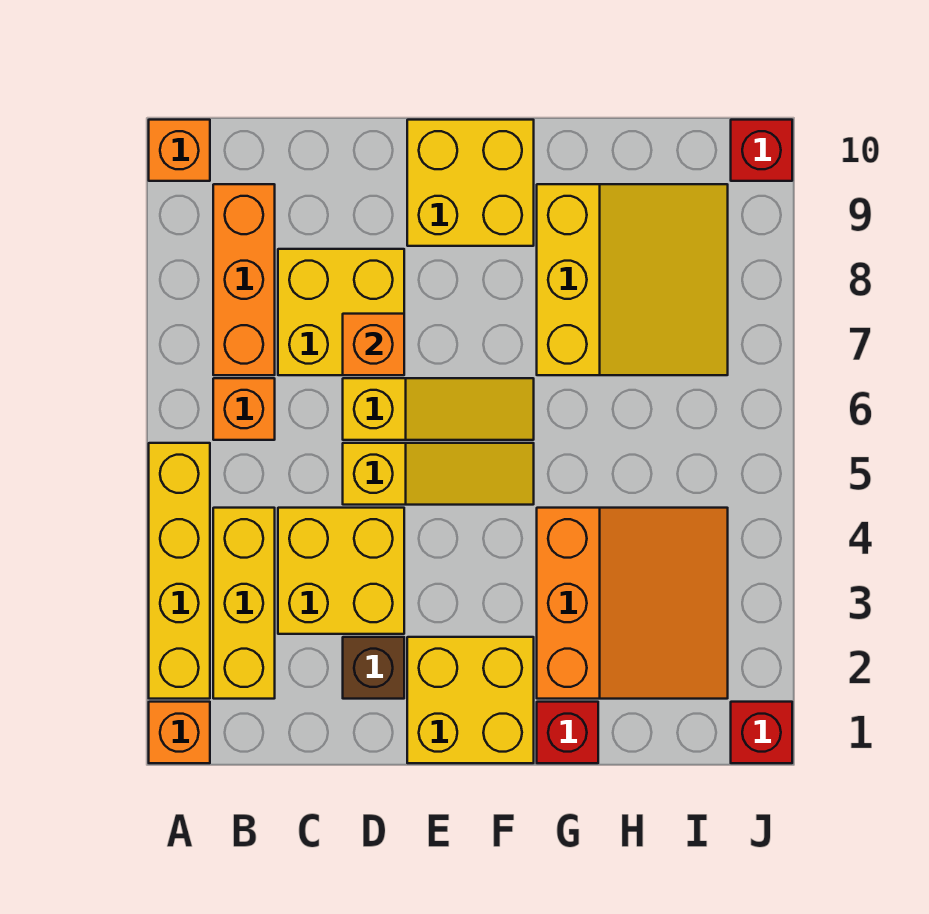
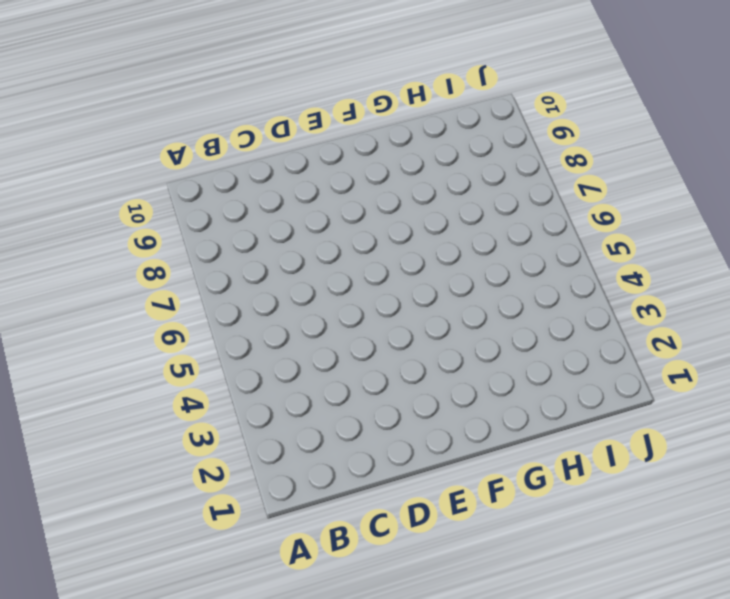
none -> orange brick A1 level 1
none -> yellow brick A2:A5 level 1
none -> orange brick A10 level 1

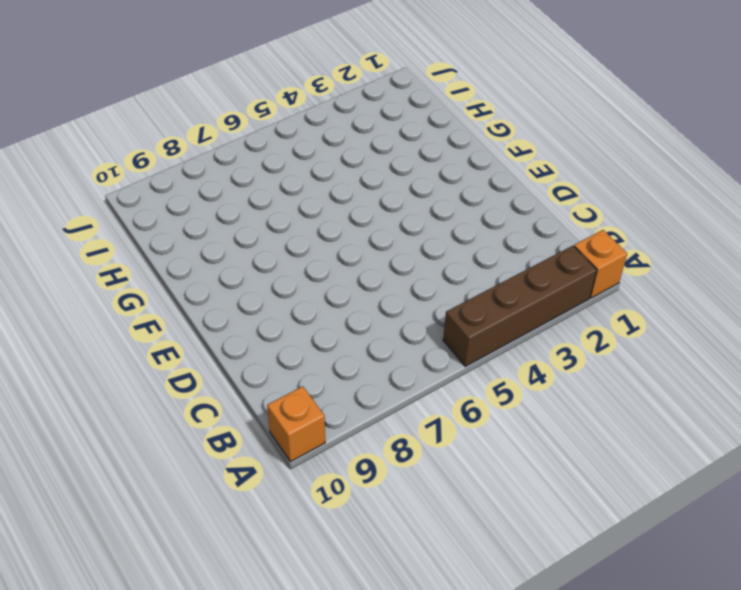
brown brick A2:A5 level 1 -> yellow brick A2:A5 level 1
none -> yellow brick B2:B4 level 1
none -> orange brick B6 level 1
none -> orange brick B7:B9 level 1

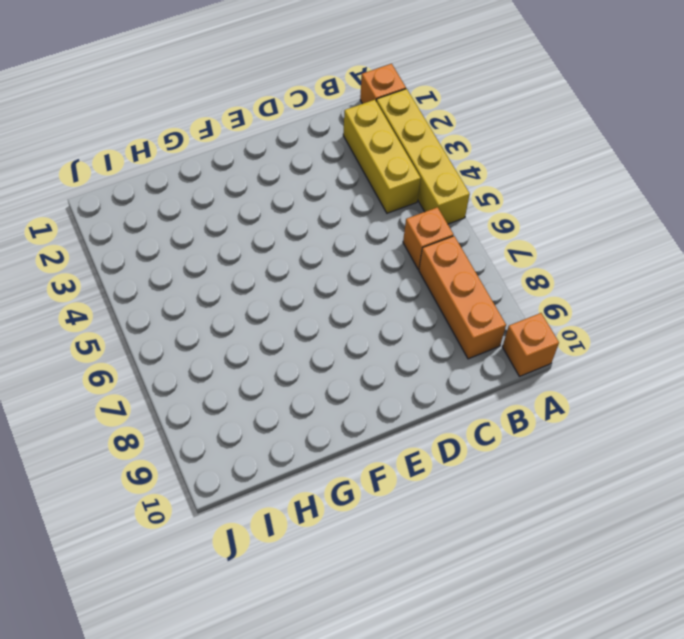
none -> yellow brick C3:D4 level 1
none -> yellow brick C7:D8 level 1
none -> brown brick D2 level 1

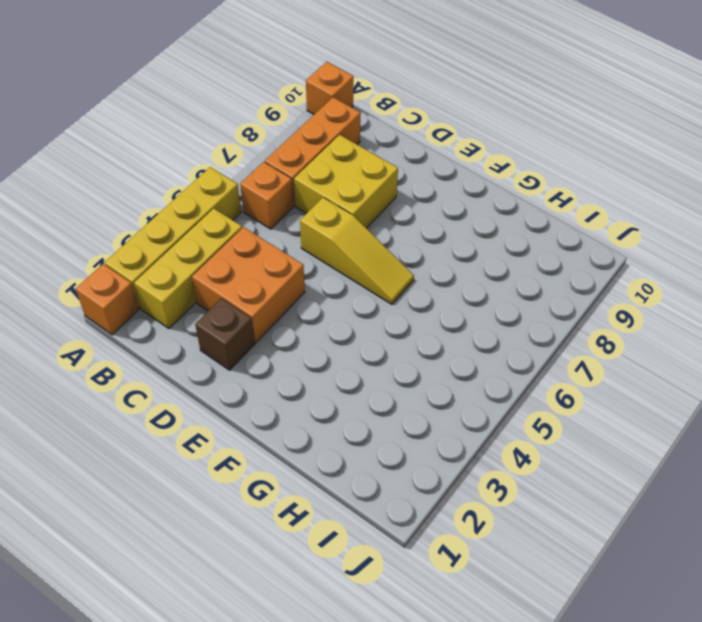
orange brick C3:D4 level 1 -> yellow brick C3:D4 level 1
none -> yellow slope D5:F5 level 1 top D
none -> yellow brick E1:F2 level 1
none -> yellow brick E9:F10 level 1

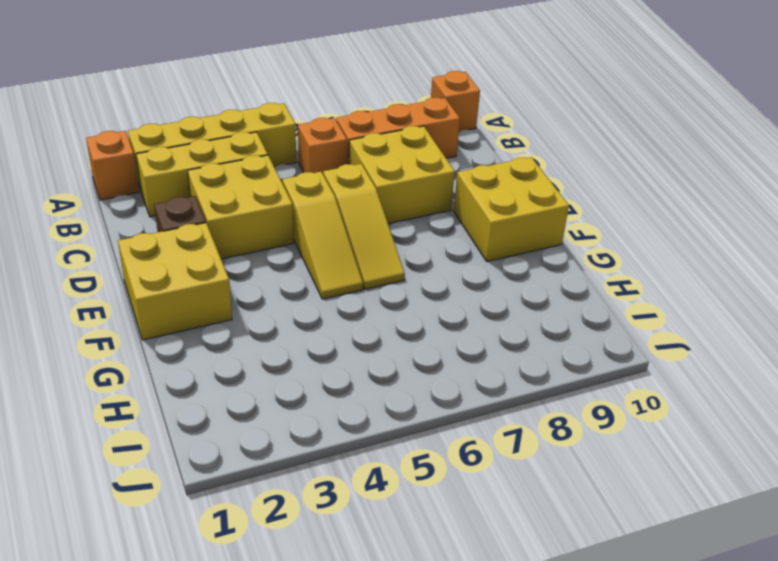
none -> red brick G1 level 1
none -> orange slope G2:I4 level 1 top G
none -> yellow slope G7:I9 level 1 top G

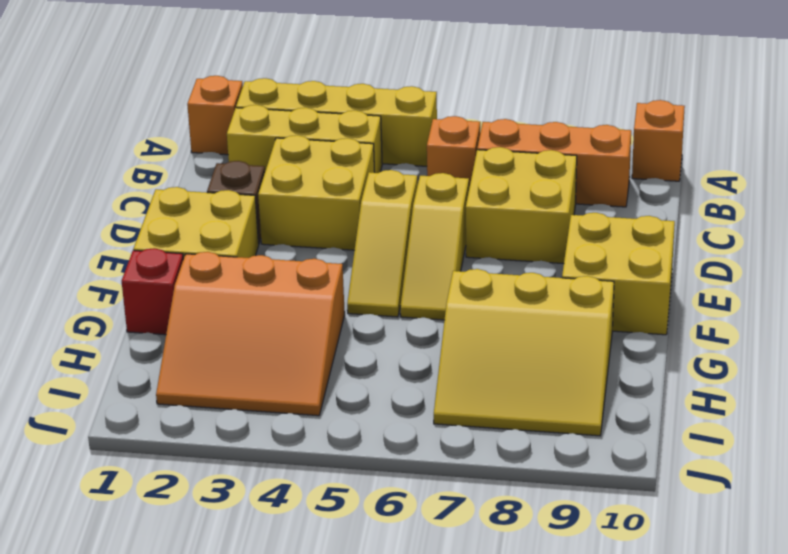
none -> red brick J1 level 1
none -> red brick J10 level 1
none -> orange brick D7 level 2

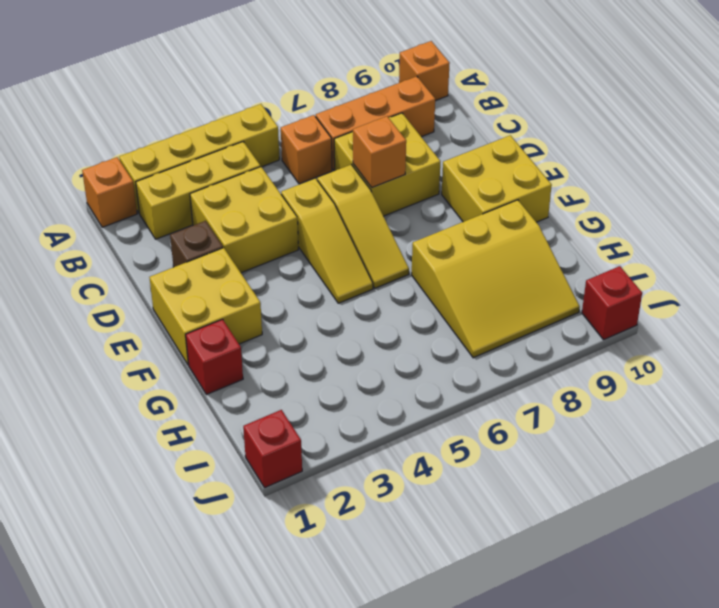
none -> orange slope G2:I4 level 1 top G

